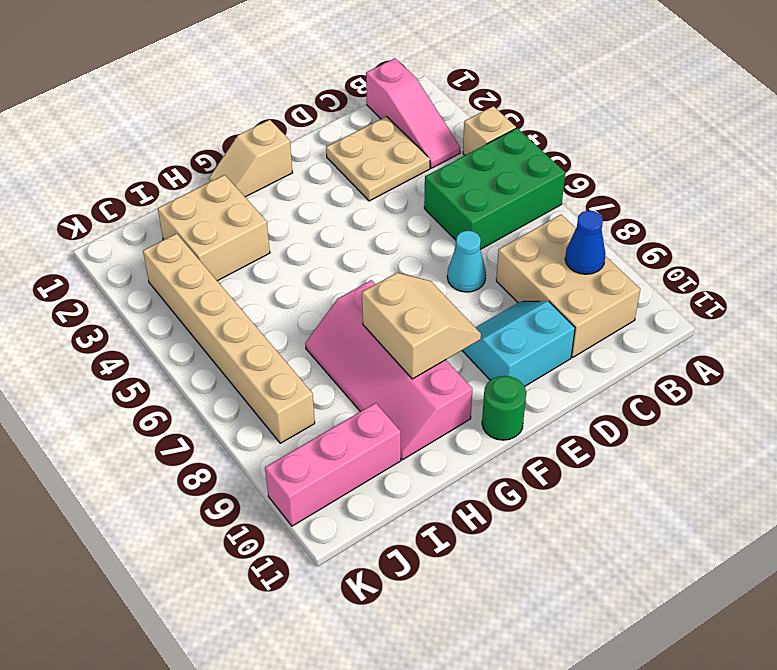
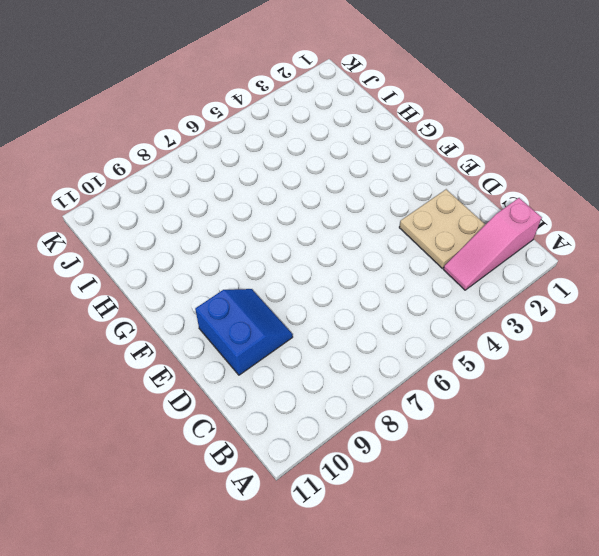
blue slope D9:E10 level 1 top 10 -> cyan slope D9:E10 level 1 top 10
none -> tan brick A4 level 1
none -> green brick A5:C6 level 1
none -> tan brick B8:C10 level 1

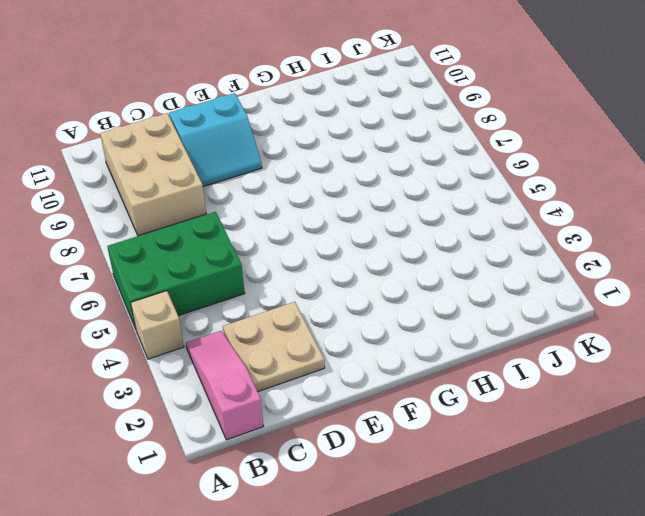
none -> cyan cone D7 level 1
none -> tan slope F1:G1 level 1 top F
none -> green round brick F11 level 1

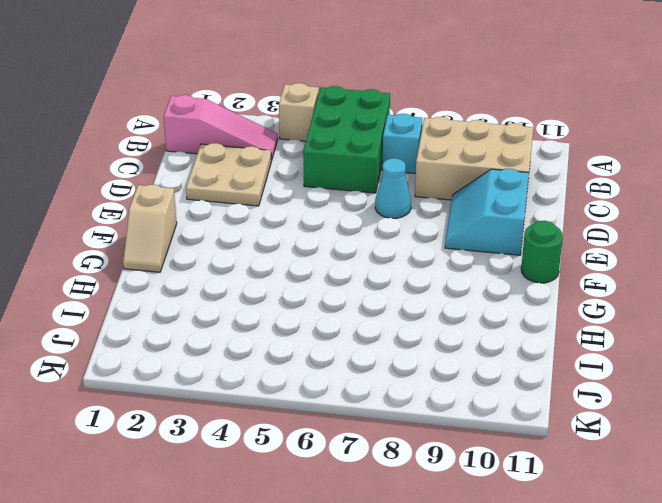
cyan brick B7 level 1 -> none
none -> pink slope G7:H10 level 1 top G
none -> tan brick H2:I3 level 1
none -> pink brick I10:K10 level 1

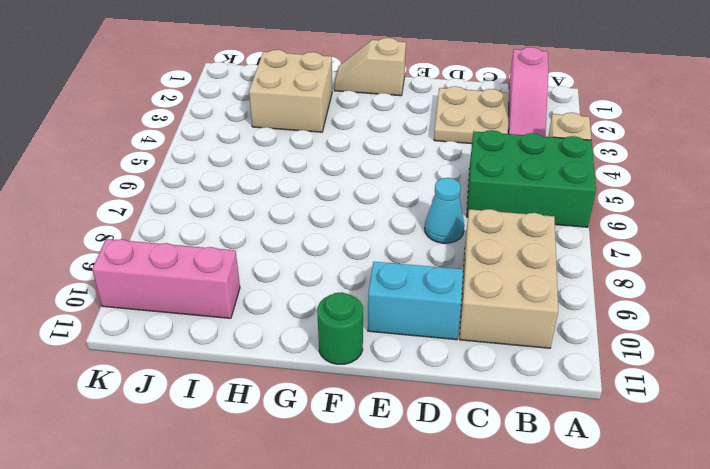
none -> pink slope G7:H10 level 1 top G
none -> tan brick J3:J8 level 1
none -> blue cone B9 level 2

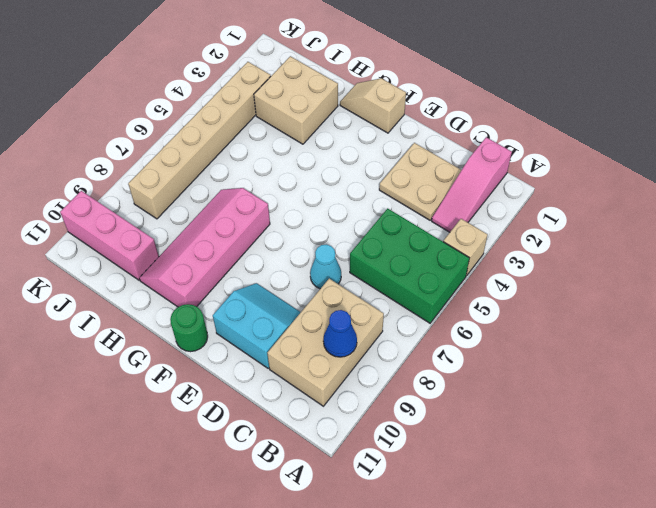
none -> tan slope F8:G9 level 2 top G

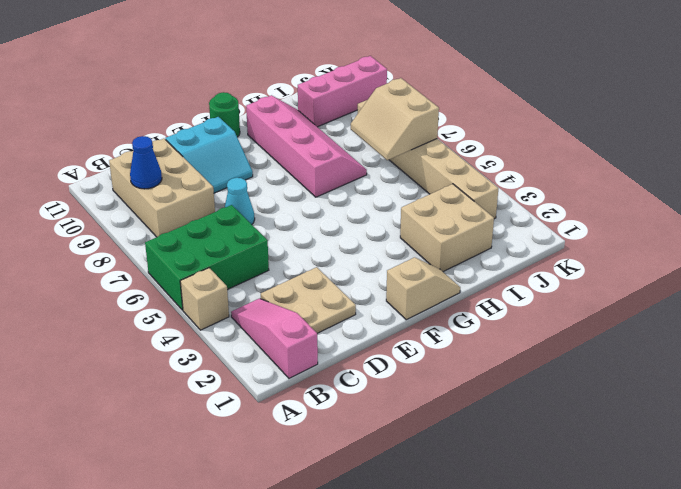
tan slope I6:J7 level 2 top J -> tan slope F8:G9 level 2 top G

